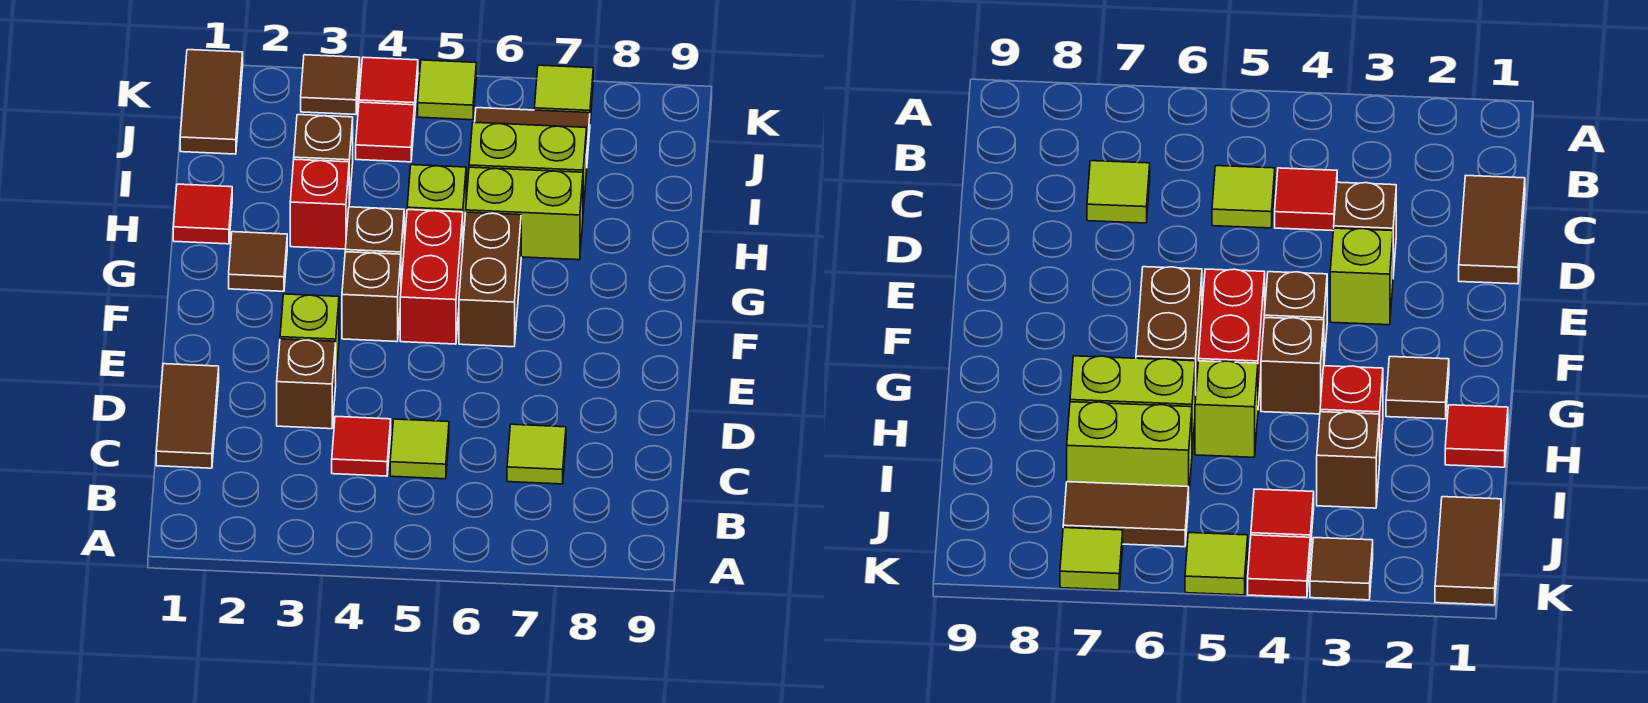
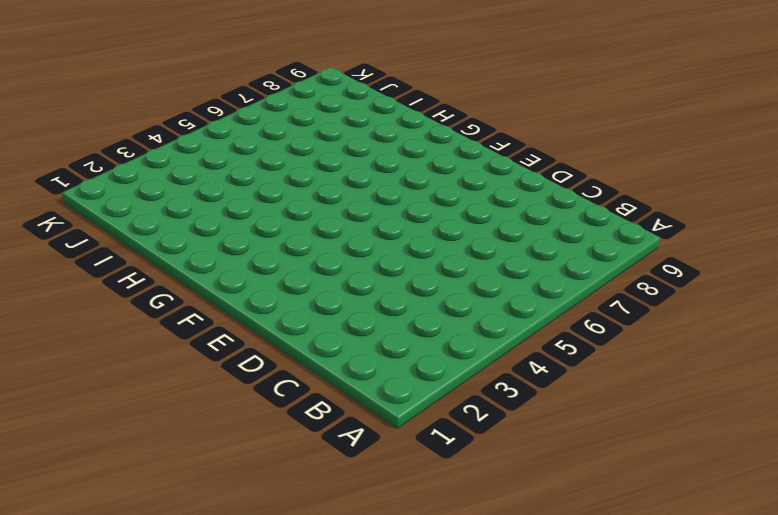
none -> brown tile C1:D1 level 1
none -> red tile C4 level 1
none -> lime tile C5 level 1

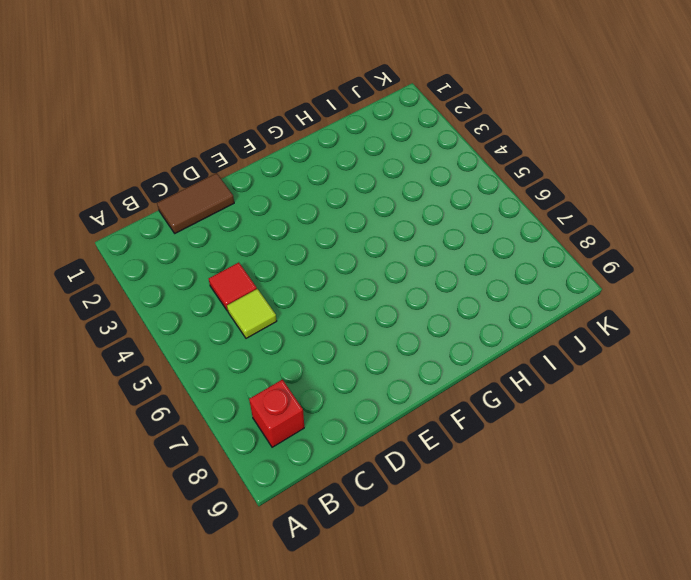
red brick B8 level 1 -> red brick H3 level 1
none -> lime tile C7 level 1
none -> brown brick D3 level 1
none -> lime brick E3 level 1

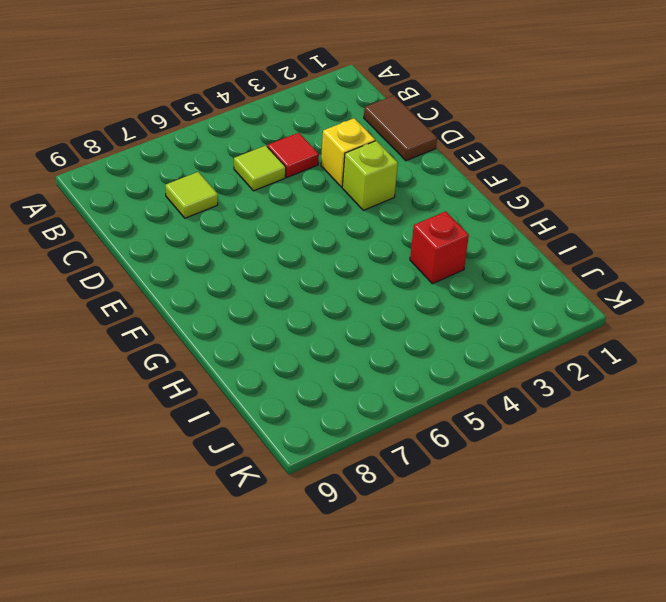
yellow brick D3 level 1 -> brown brick D3 level 1
none -> brown brick F4 level 1
none -> red brick F5:G5 level 1
none -> brown brick F6:G6 level 1

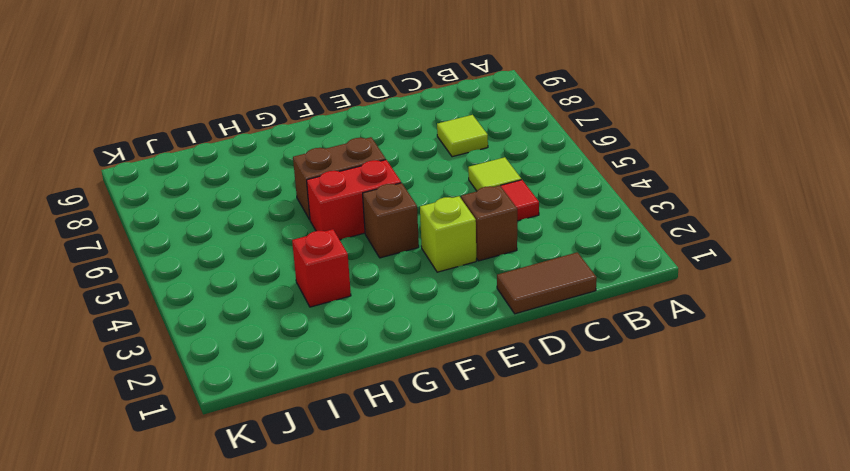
none -> brown tile G2 level 1
none -> brown brick G4 level 1
none -> red tile H1 level 1

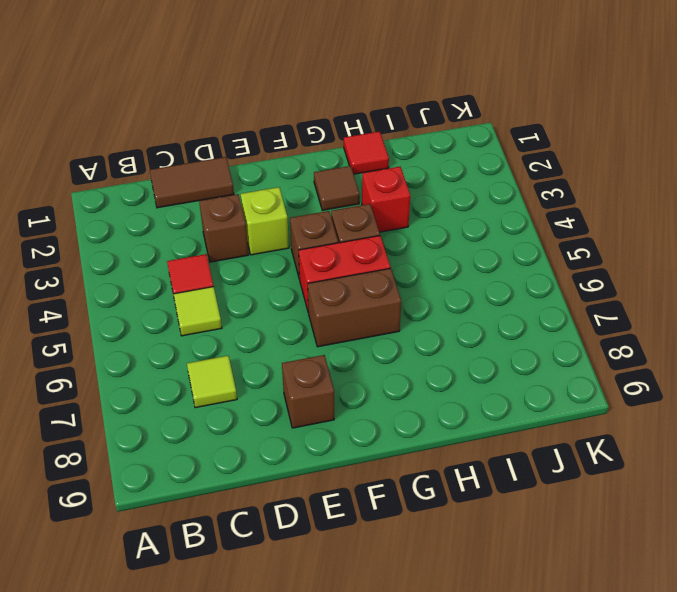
brown brick E8 level 1 -> brown brick I3 level 1
none -> lime brick H5 level 1
none -> lime brick H6:H7 level 1
none -> lime brick I6:I7 level 1

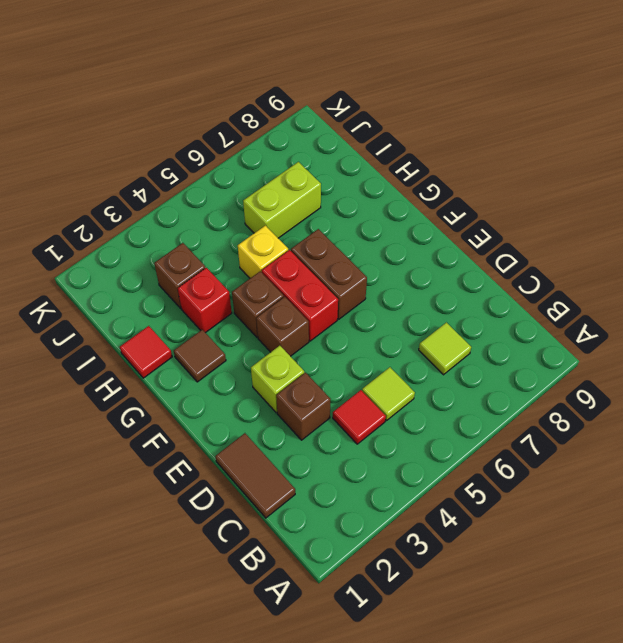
yellow brick H5 level 1 -> lime brick H5 level 1
none -> lime brick H6:H7 level 1
none -> brown tile J1:K1 level 1
none -> red tile J4 level 1

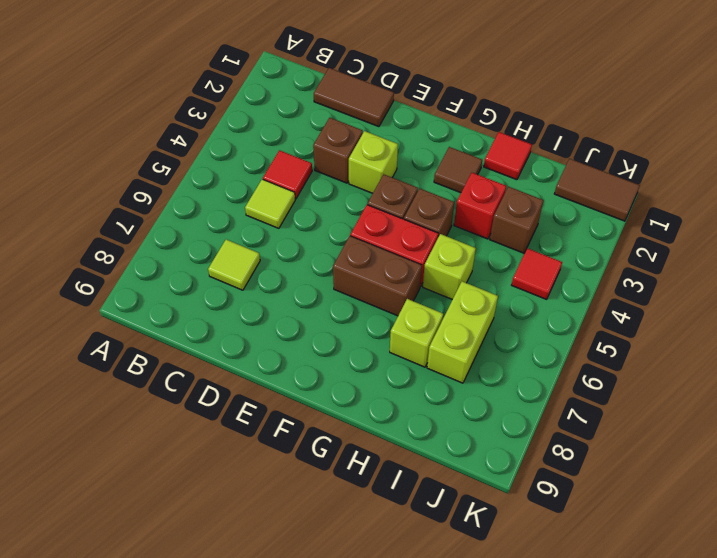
lime brick H7 level 1 -> lime brick H6:H7 level 1
none -> brown tile J6:J7 level 1
none -> brown tile K3 level 1
none -> red tile K4 level 1

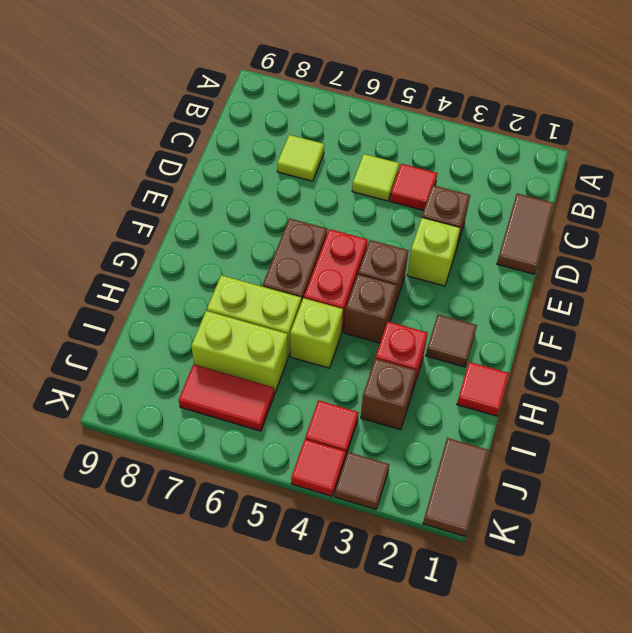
red tile J6:J7 level 1 -> brown tile J6:J7 level 1
none -> lime tile K5 level 1
none -> lime tile K7 level 1

